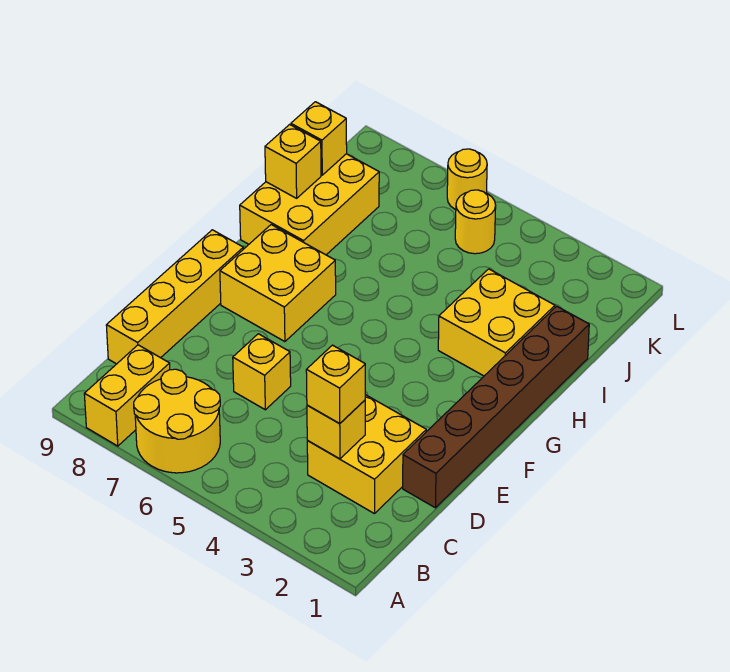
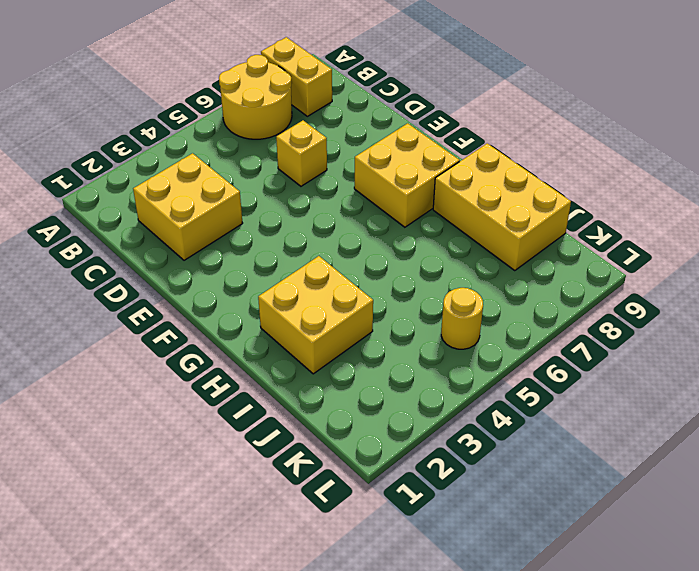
none -> yellow brick C9:F9 level 1
none -> brown brick D1:I1 level 1
none -> yellow round brick L6 level 1

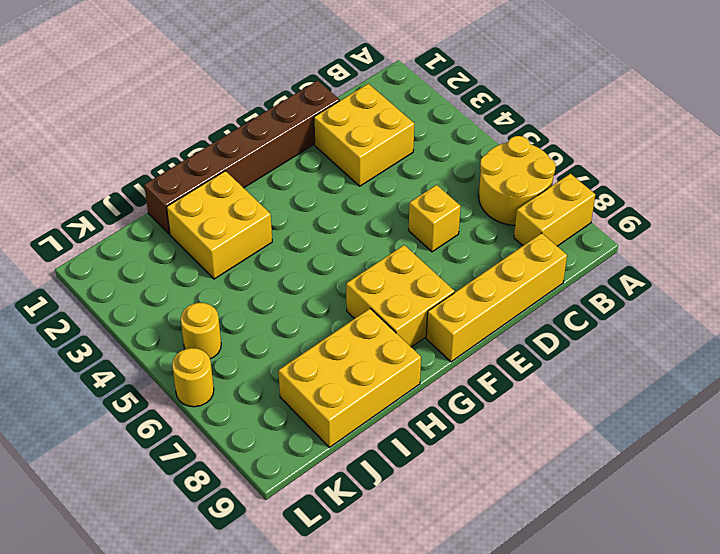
none -> yellow brick C3 level 2
none -> yellow brick I9 level 2
none -> yellow brick J9 level 2

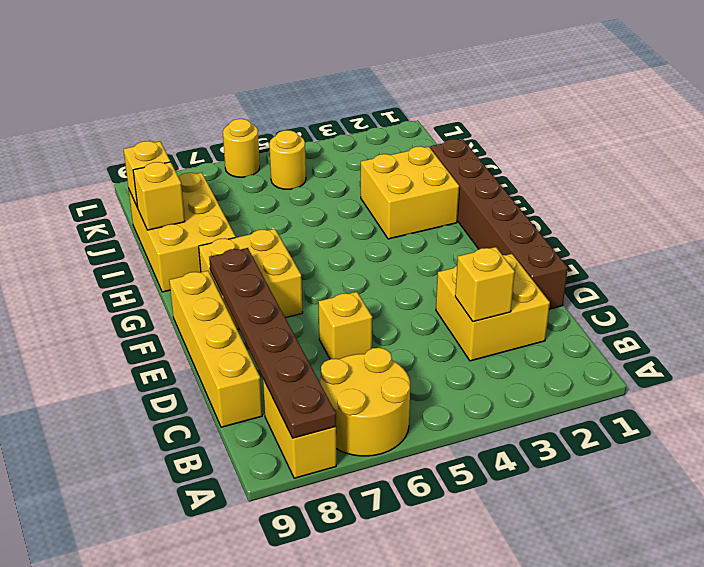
brown plate A8:F8 level 2 -> none
none -> yellow brick C3 level 3

